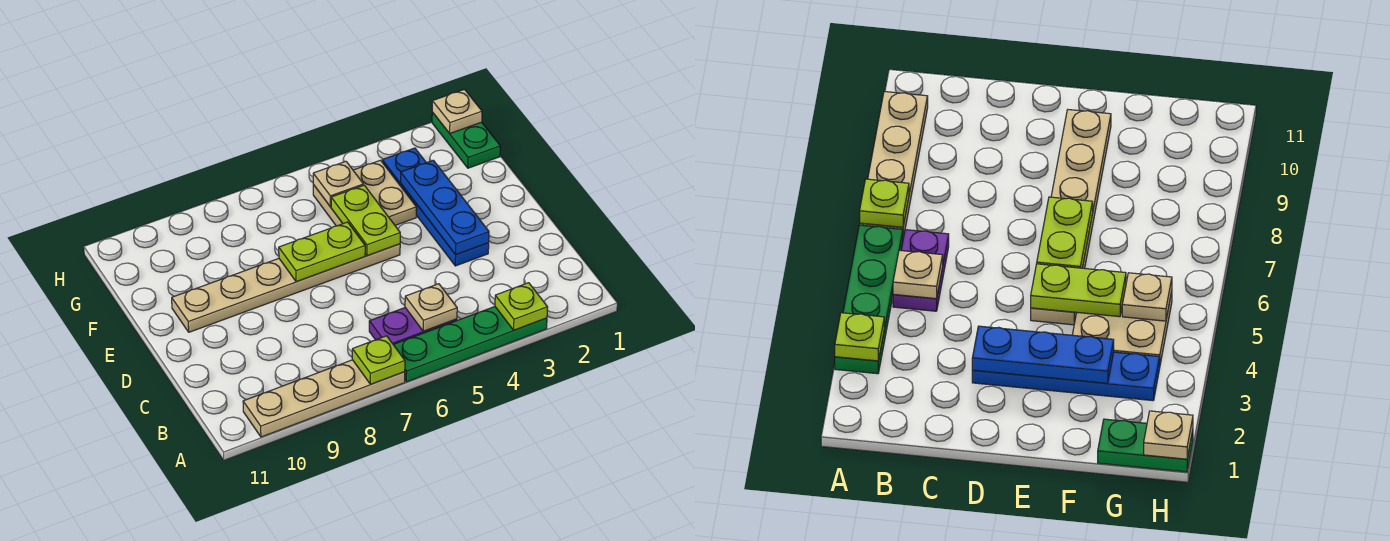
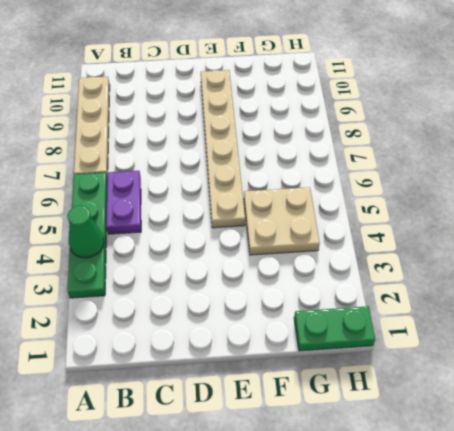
green cone A4 level 2 -> none
none -> blue plate D3:G3 level 1
none -> lime plate A3 level 2
none -> lime plate A7 level 2

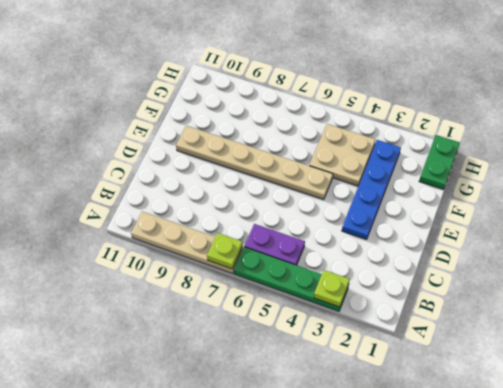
none -> tan plate B5 level 2
none -> blue plate D3:F3 level 2
none -> lime plate E5:F5 level 2

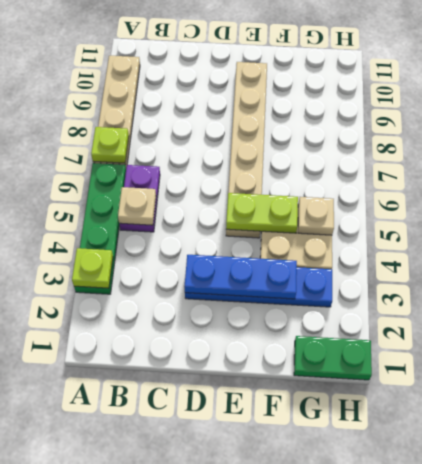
none -> lime plate E6:E7 level 2
none -> tan plate H1 level 2

